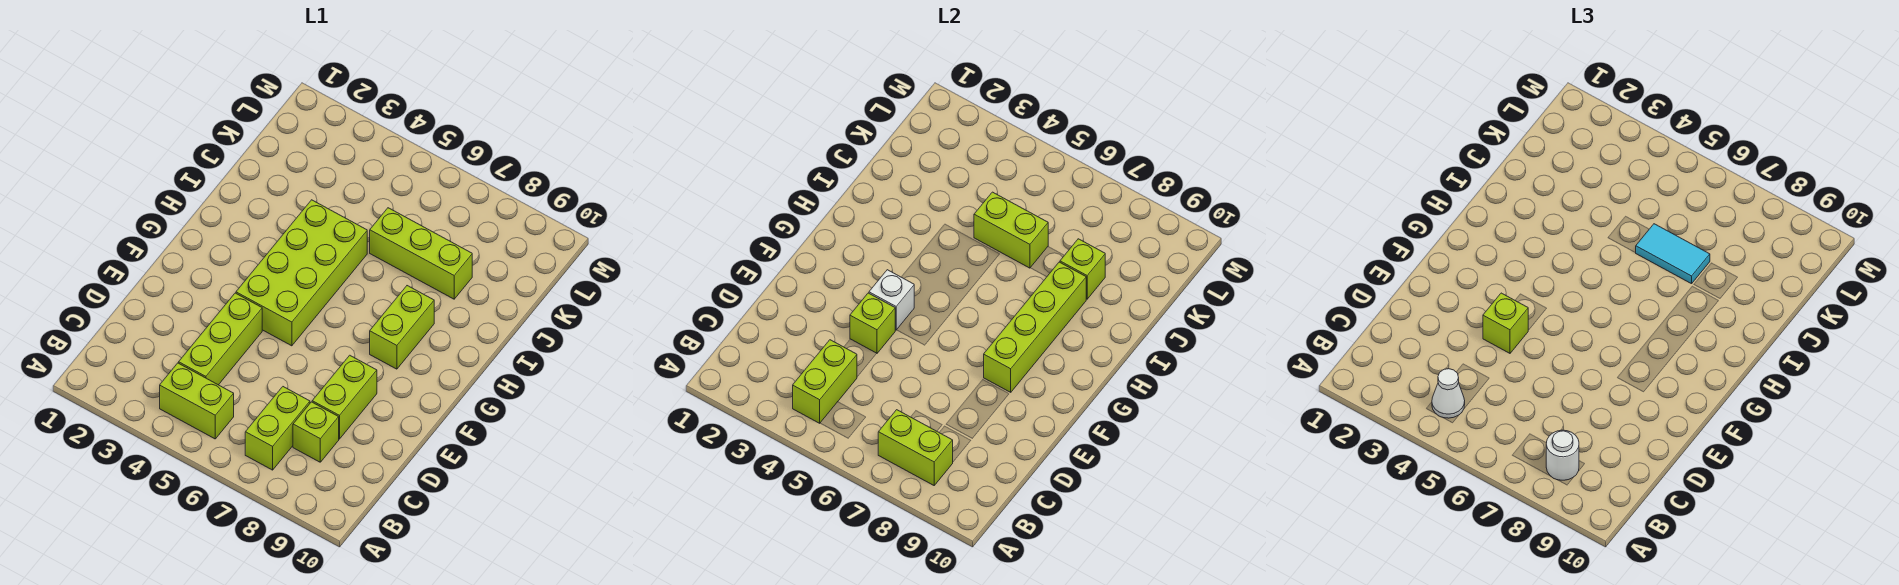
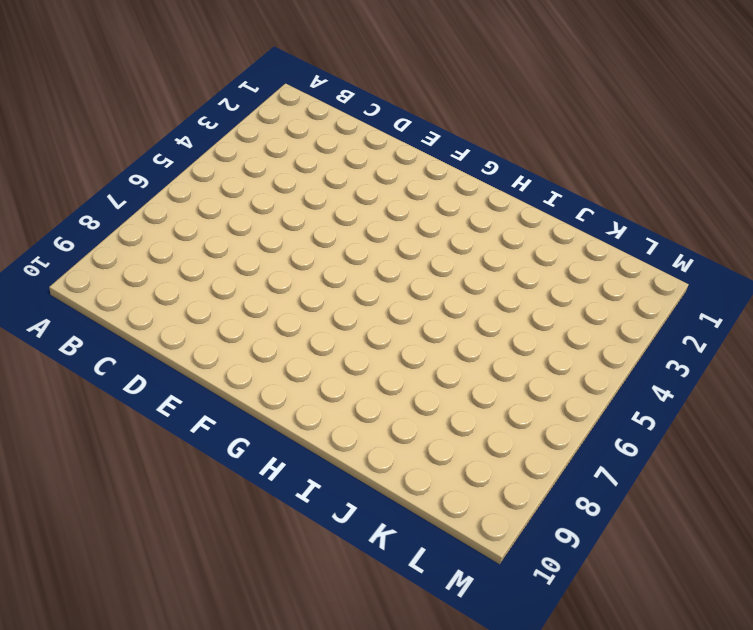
none -> lime brick B4:B5 level 1
none -> lime brick B7:C7 level 1
none -> lime brick C4:E4 level 1

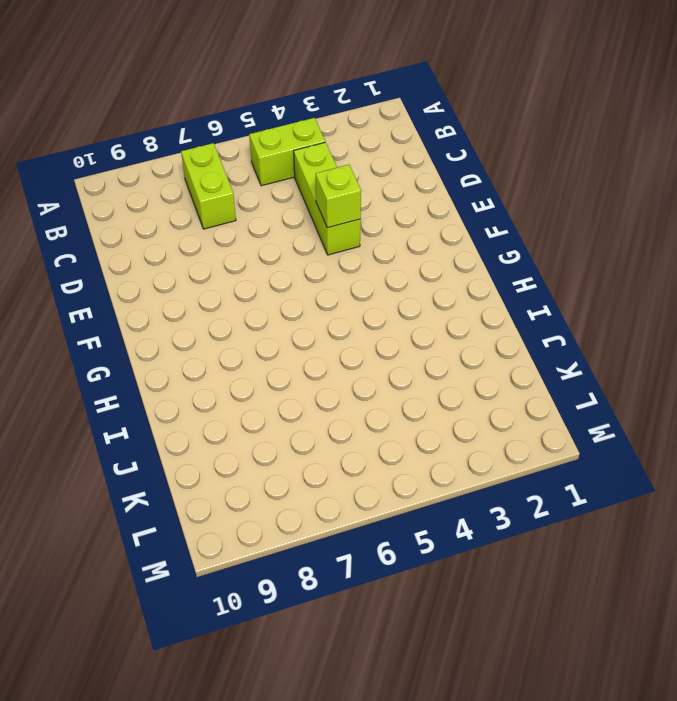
none -> lime brick C8 level 1
none -> lime brick D8:E8 level 1
none -> lime brick F4:I5 level 1

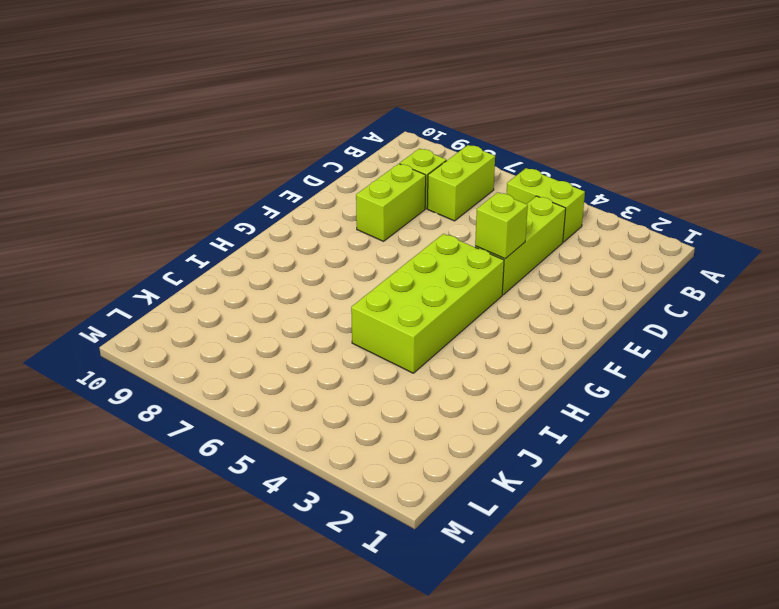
none -> lime brick G8:H8 level 1
none -> lime brick J6:J8 level 1
none -> lime brick B4:C4 level 2

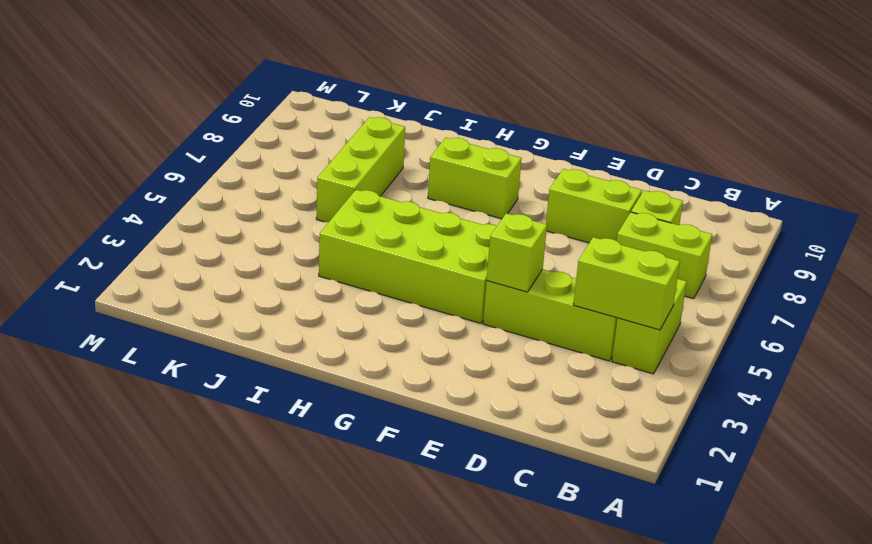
none -> lime brick B7:B8 level 2
none -> white brick F4 level 2
none -> lime brick F8:I8 level 2

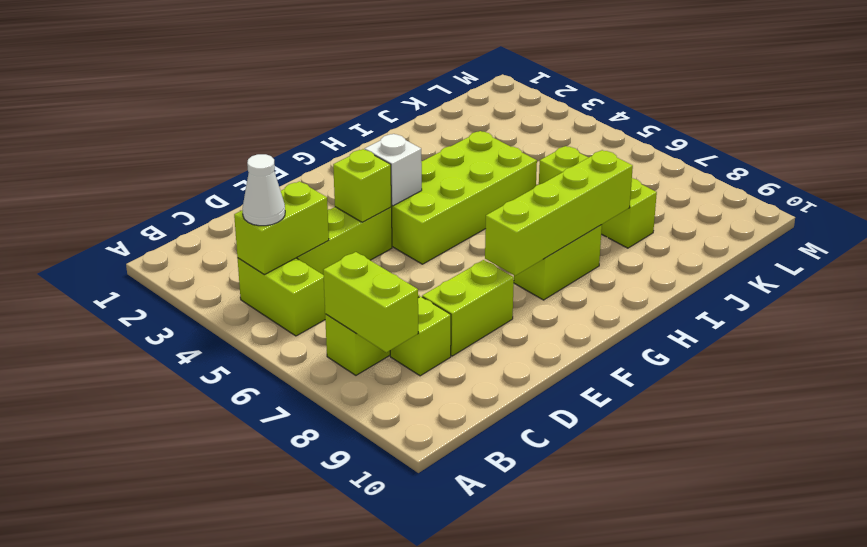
none -> lime brick J5:J6 level 2
none -> lime brick J8 level 2
none -> white round brick B8 level 3

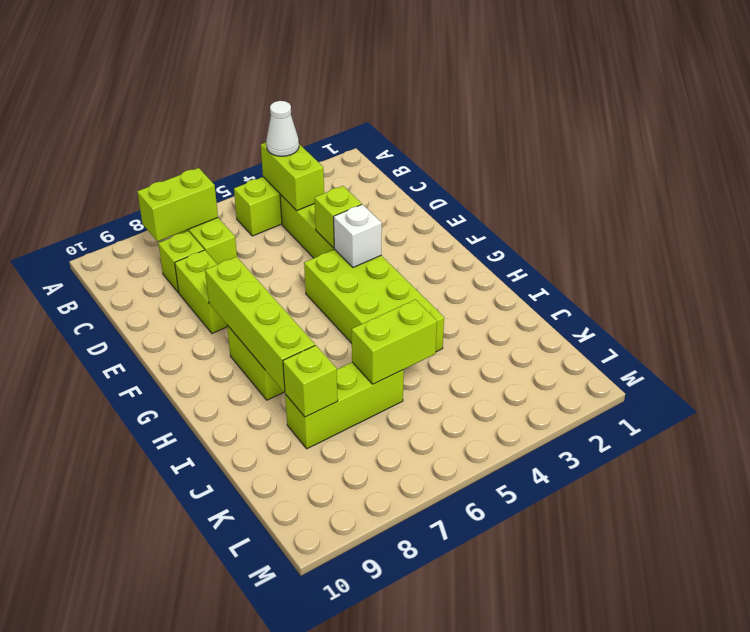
none -> white round brick B8 level 3
none -> lime brick E4 level 3
none -> cyan tile J6:J7 level 3

